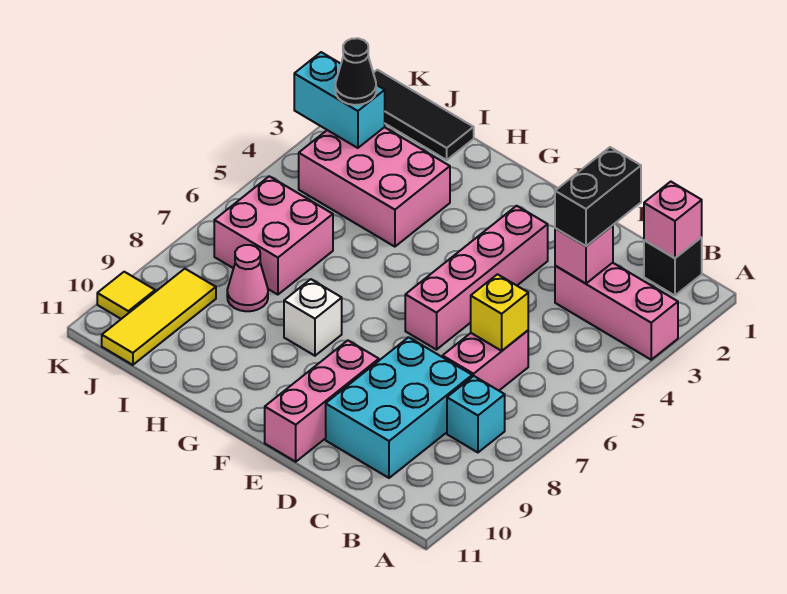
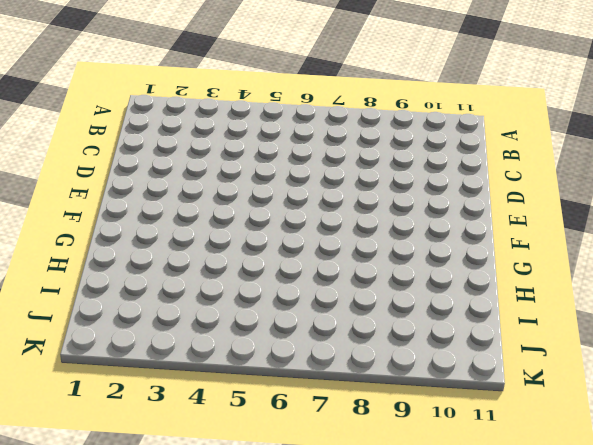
none -> pink brick A3:C3 level 1
none -> black brick B1 level 1
none -> cyan brick B8 level 1

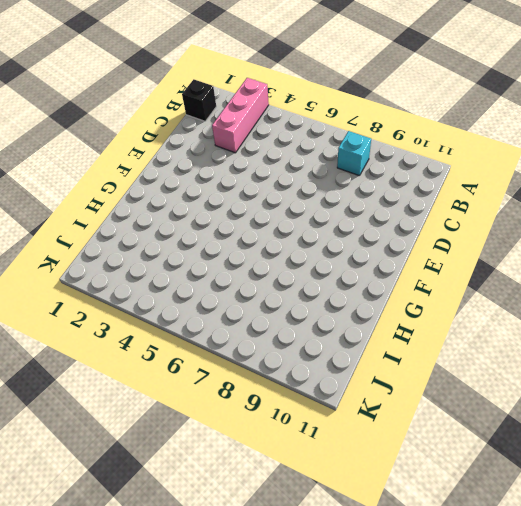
none -> pink brick C6:C7 level 1
none -> cyan brick C8:D10 level 1
none -> pink brick E3:E6 level 1

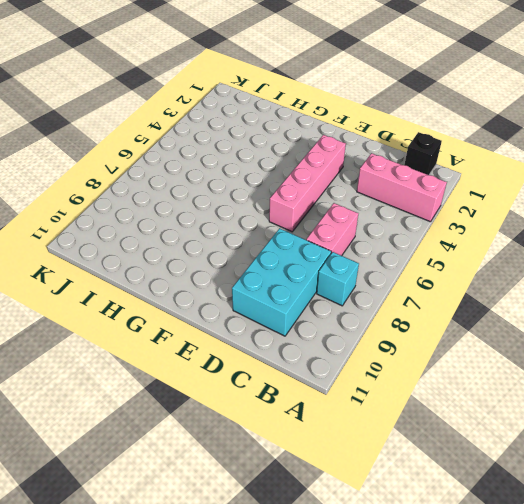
none -> pink brick E9:E11 level 1
none -> white brick G8 level 1
none -> pink brick H3:J4 level 1

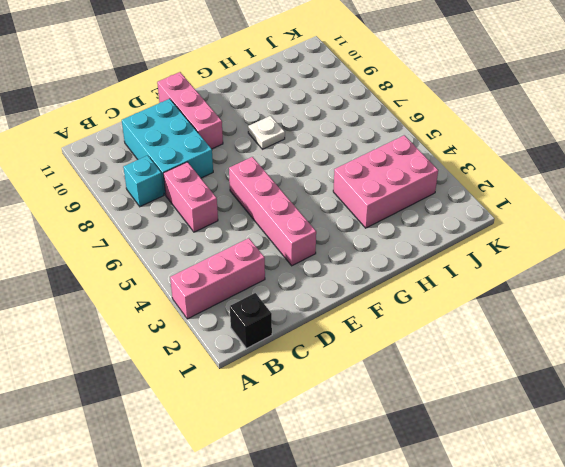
white plate G8 level 1 -> white brick G8 level 1
none -> black tile I1:K1 level 1
none -> pink brick I6:J7 level 1
none -> pink cone I8 level 1

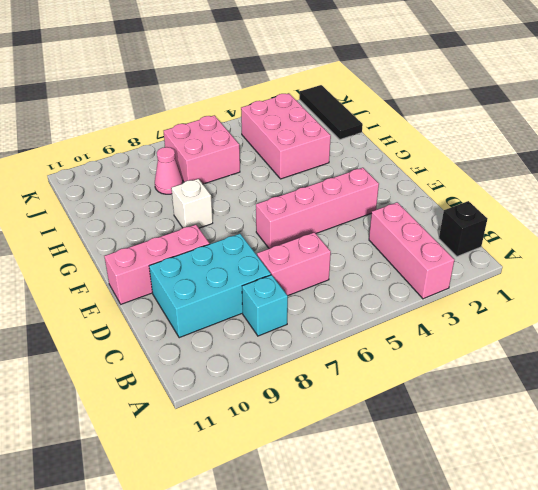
none -> yellow tile J9:J11 level 1
none -> yellow tile K10 level 1
none -> pink brick B1 level 2

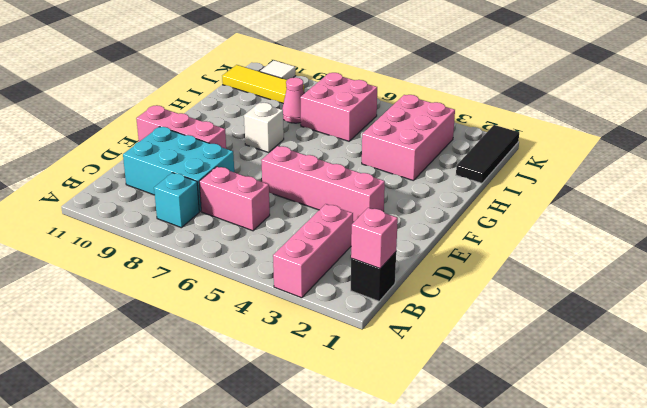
white tile K10 level 1 -> yellow tile K10 level 1
none -> pink brick C3 level 2
none -> yellow brick C6 level 2
none -> cyan brick J3:K3 level 2

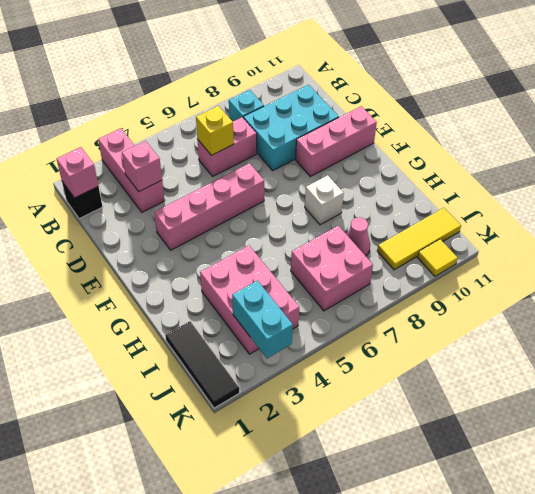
none -> black brick C2:C3 level 3
none -> black cone J3 level 3

